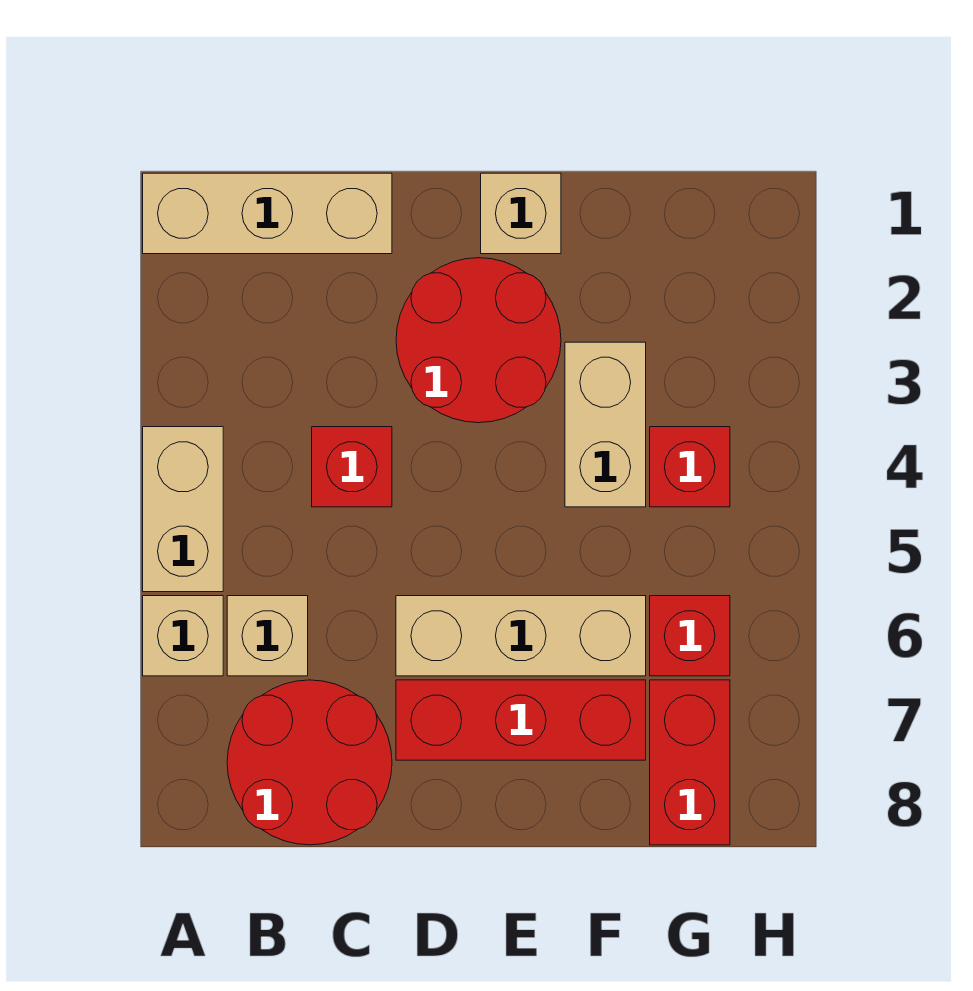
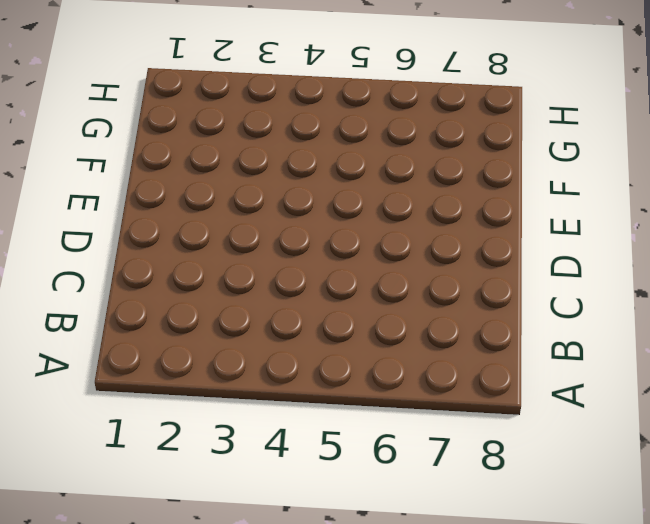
none -> tan brick A1:C1 level 1
none -> tan brick A4:A5 level 1
none -> tan brick A6 level 1

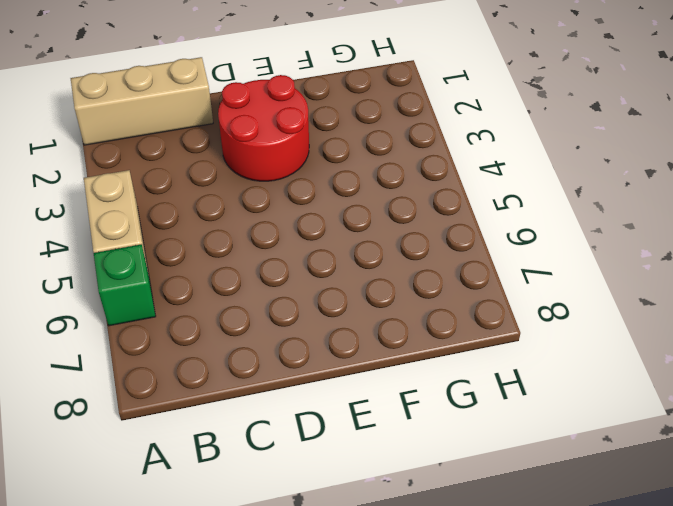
green brick A6 level 1 -> tan brick A6 level 1
none -> tan brick B6 level 1
none -> red round brick B7:C8 level 1
none -> red brick C4 level 1

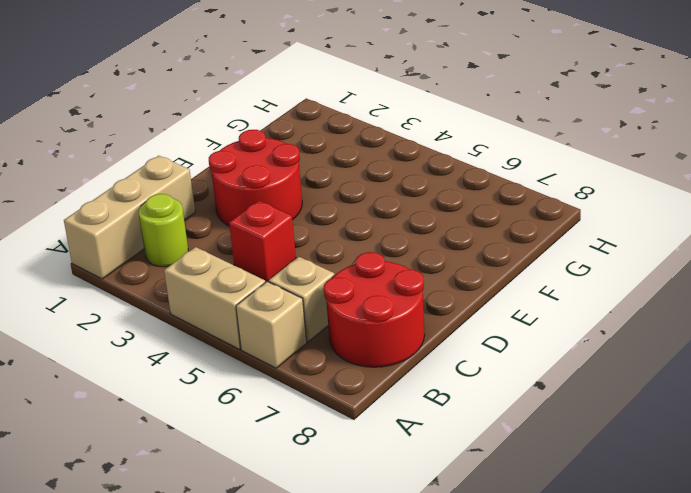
lime round brick B2 level 1 -> none
none -> tan brick D6:F6 level 1
none -> red brick D7:F7 level 1
none -> tan brick E1 level 1

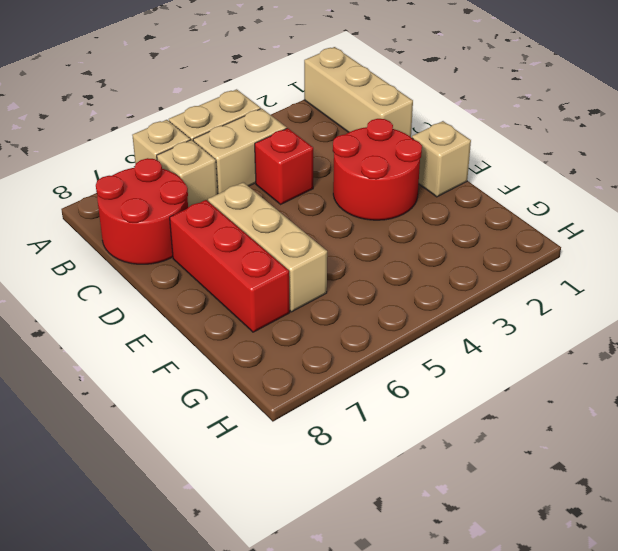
tan brick B4:B5 level 1 -> tan brick F3:F4 level 1
none -> red brick G4 level 1
none -> red brick G6 level 1
none -> red brick G7:G8 level 1

